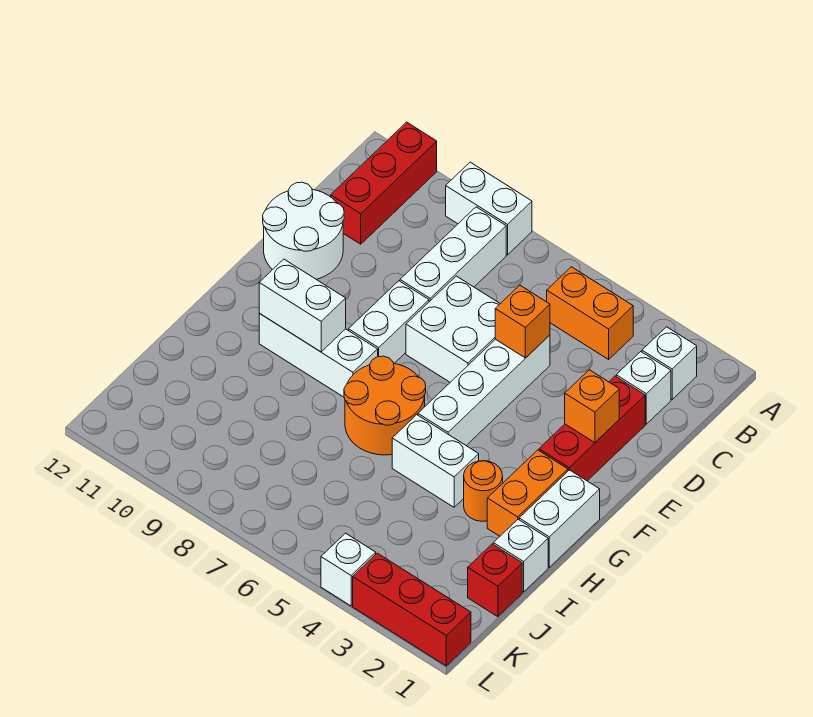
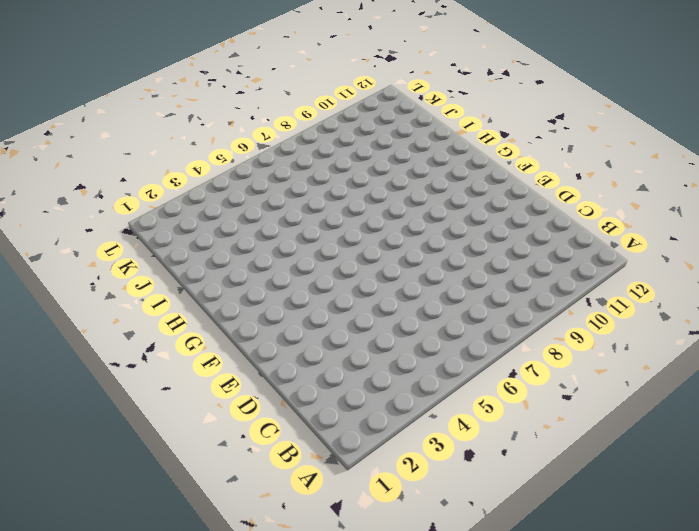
none -> white brick A8:A9 level 1
none -> red brick A11:C11 level 1
none -> white brick B2 level 1

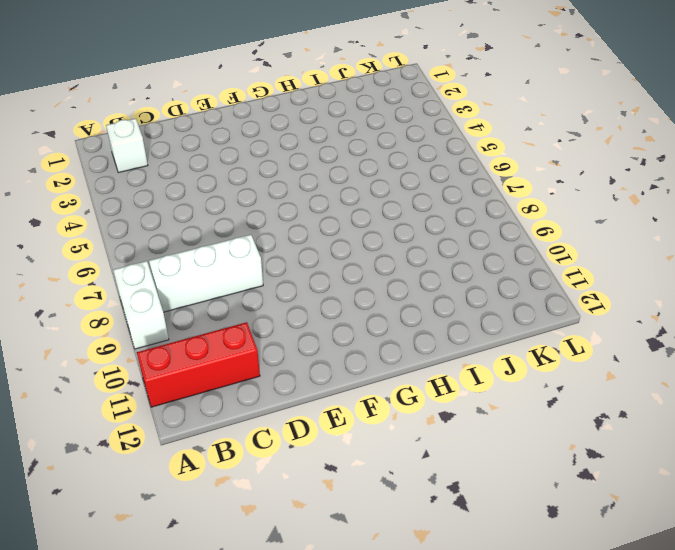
none -> orange brick B4:B5 level 1
none -> white brick C2 level 1
none -> red brick D2:F2 level 1

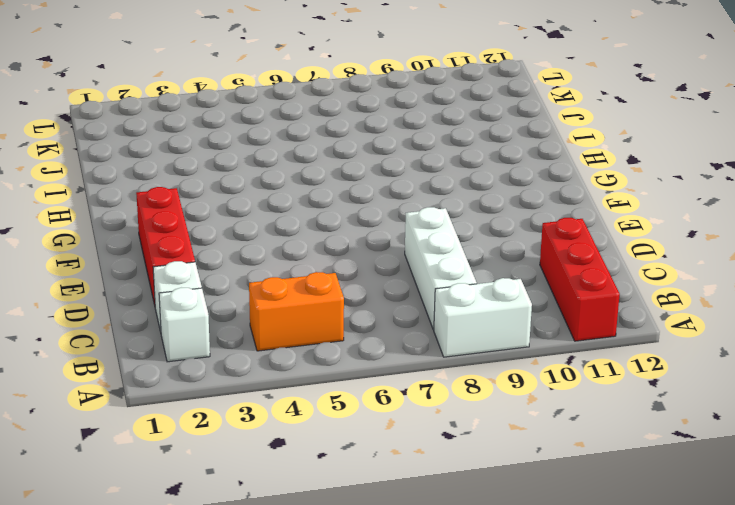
none -> white brick D5:G5 level 1
none -> white brick D6:E7 level 1
none -> white round brick D11:E12 level 1

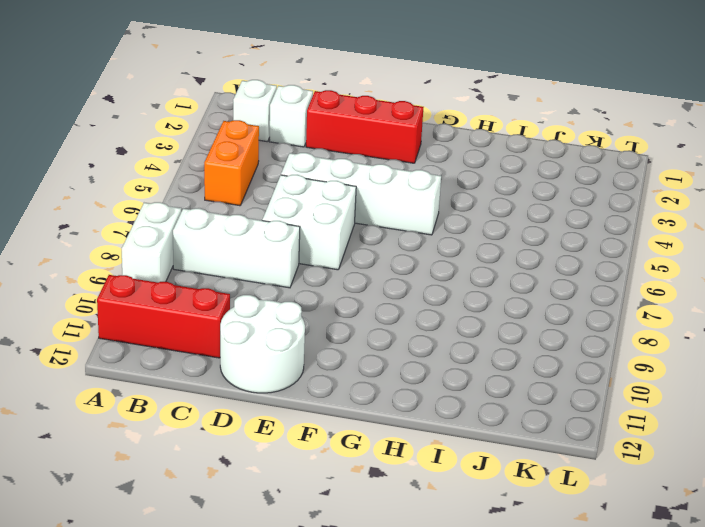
none -> white brick E8:F8 level 1
none -> white brick G1:H1 level 1
none -> orange brick G2:H2 level 1

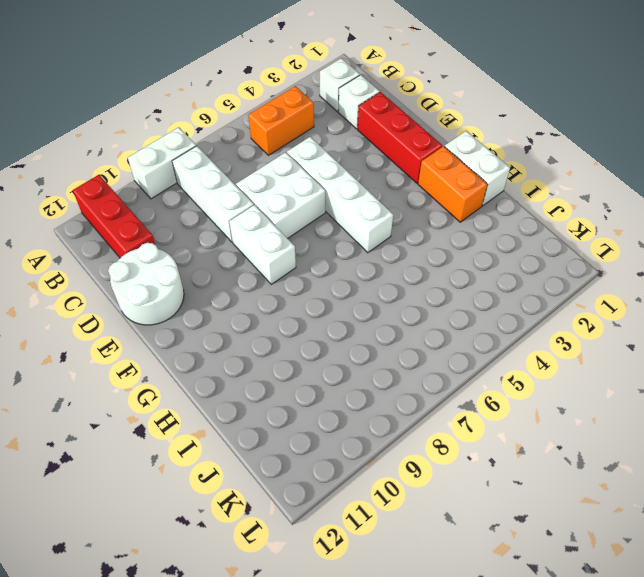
none -> orange round brick G6:H7 level 1
none -> white brick G8:G10 level 1
none -> orange round brick H3 level 1

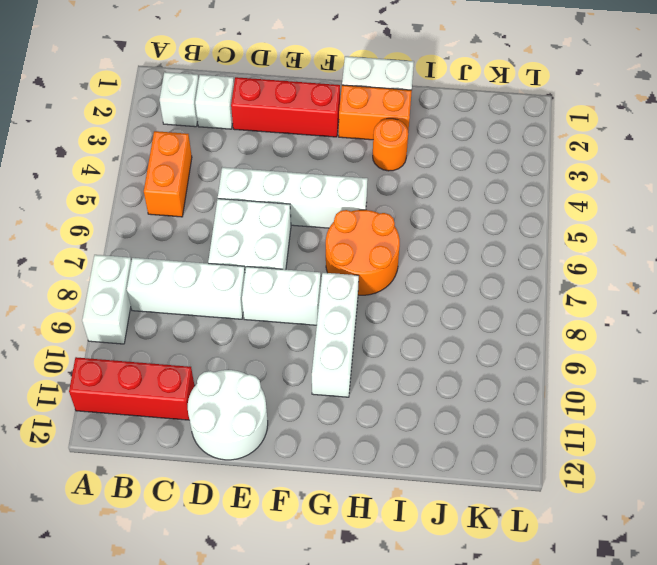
none -> white brick H4:H5 level 1
none -> white brick I1 level 1
none -> red brick J1 level 1

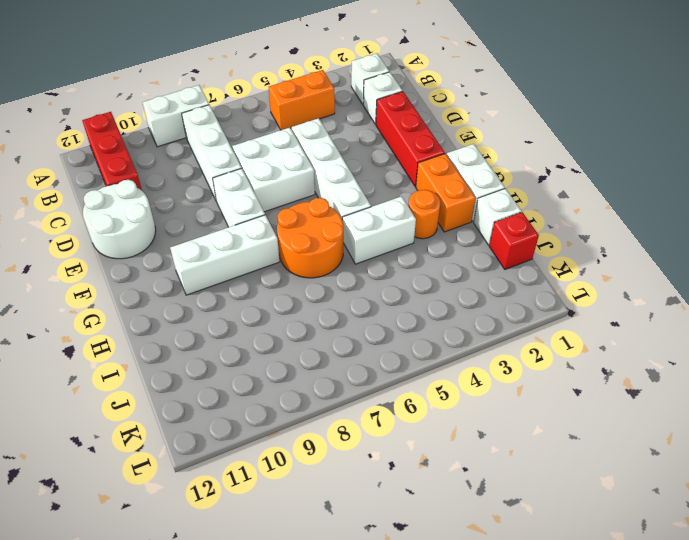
none -> red brick L1:L3 level 1
none -> white brick L4 level 1
none -> orange brick D5 level 2

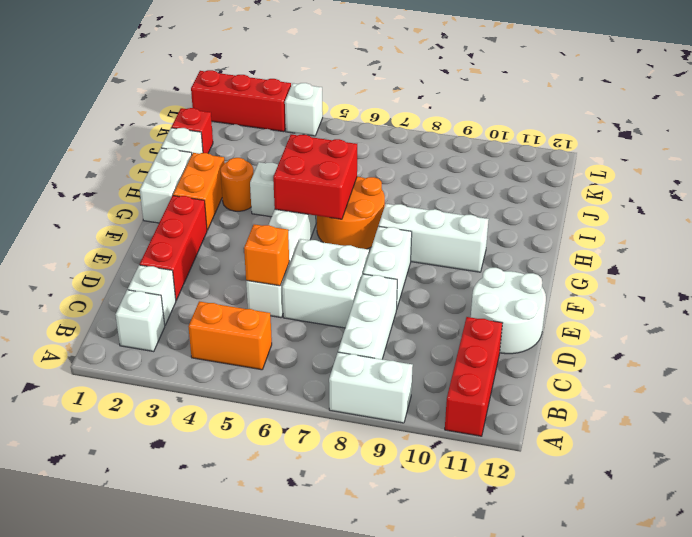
red brick G5:H6 level 2 -> none
none -> orange brick E2 level 2
none -> white brick G9:G10 level 2

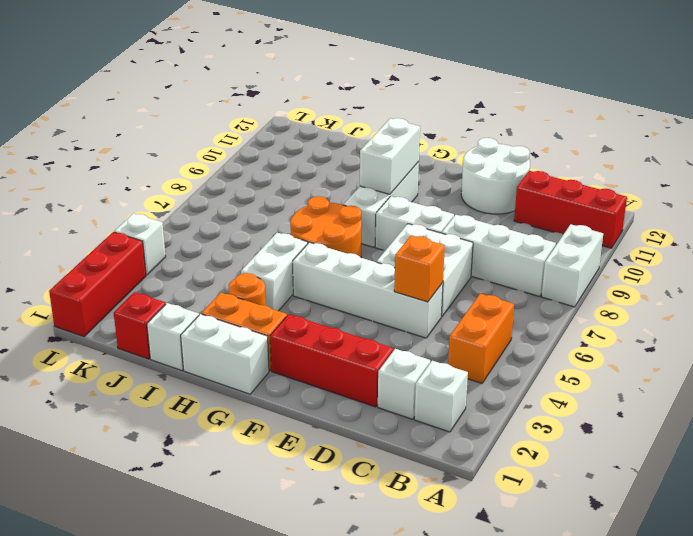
none -> orange brick E2 level 2

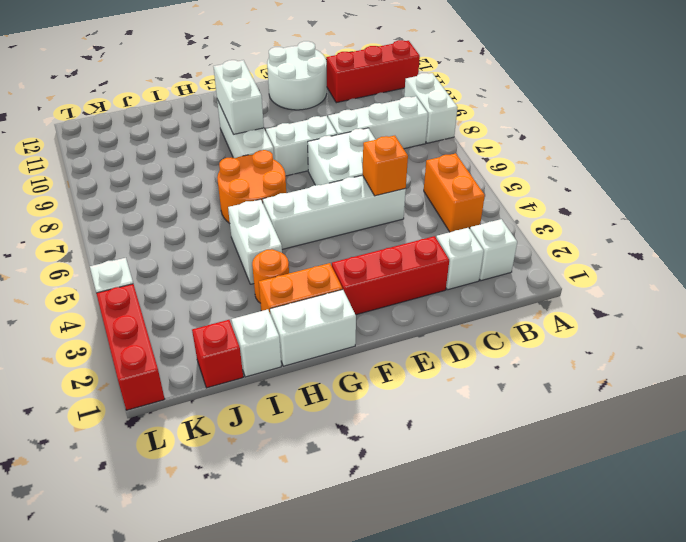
none -> orange brick E2 level 2

